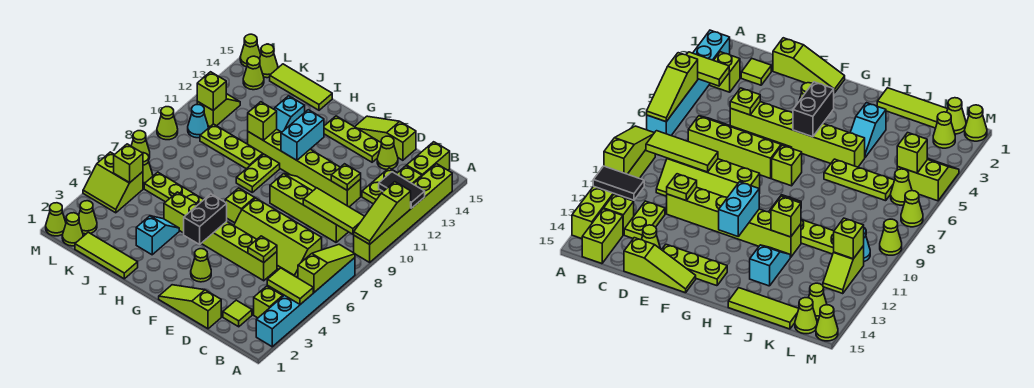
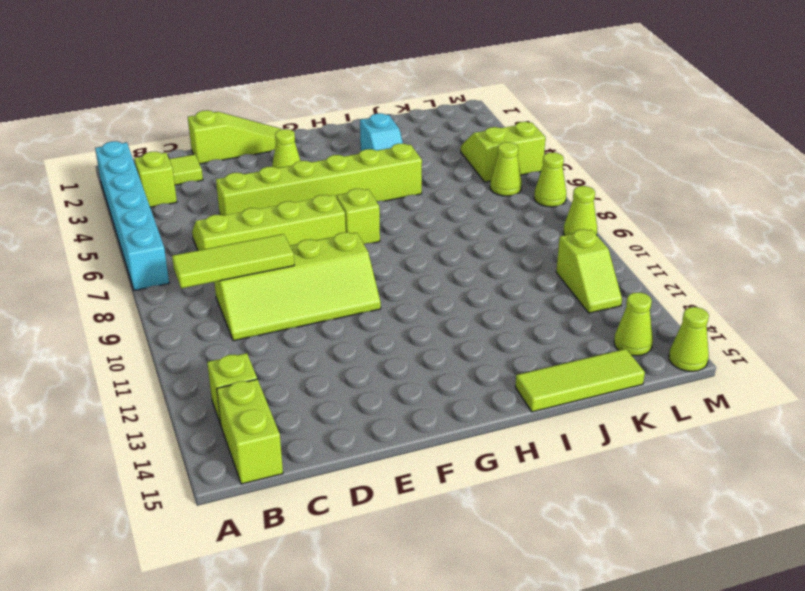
none -> lime brick A9:A14 level 1
none -> lime plate C12:C13 level 1
none -> lime brick D11:I11 level 1
none -> lime cone D14 level 1

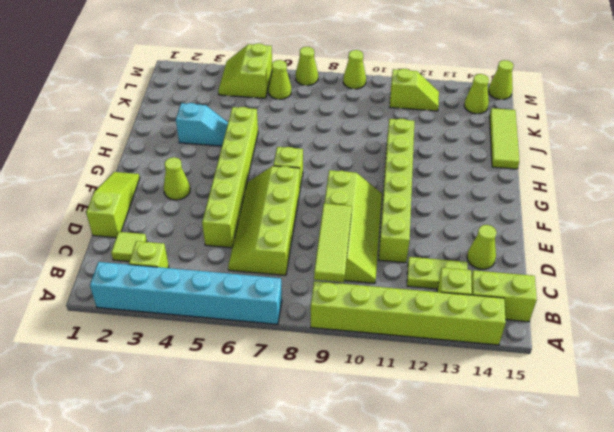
none -> lime slope D15:F15 level 1 top D
none -> lime plate E14:G14 level 1
none -> lime plate H9:H10 level 1
none -> lime tile I1:K1 level 1

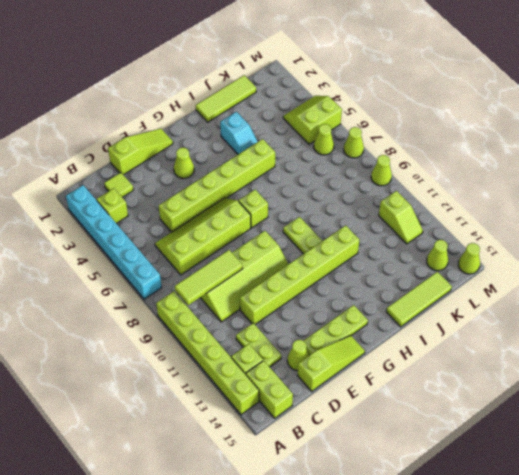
none -> lime plate I6:K6 level 1
none -> lime plate I10:K10 level 1
none -> cyan slope I12:I13 level 1 top 13
none -> lime cone L1 level 1

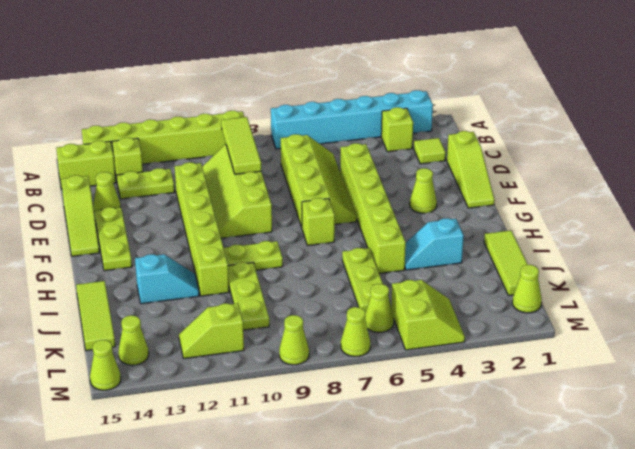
none -> lime cone L2 level 1
none -> cyan cone L10 level 1
none -> lime cone L15 level 1
none -> lime cone M1 level 1

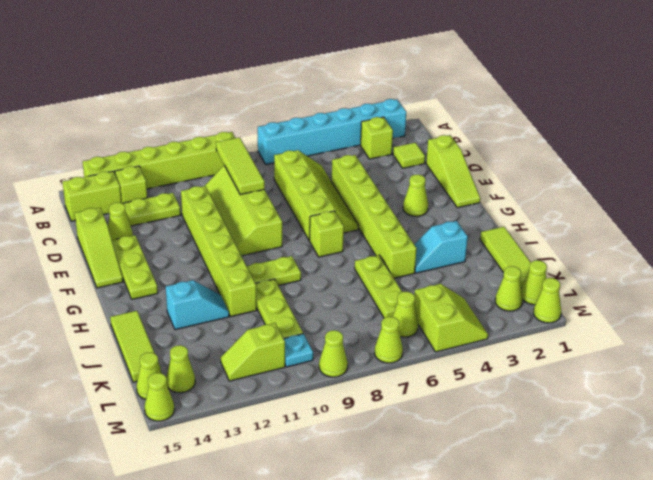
cyan plate L10 level 1 -> cyan cone L10 level 1
none -> lime tile A4:B4 level 2
none -> lime slope A5:A7 level 2 top 5
none -> lime slope A9:A11 level 2 top 11
none -> black tile A12:B12 level 2

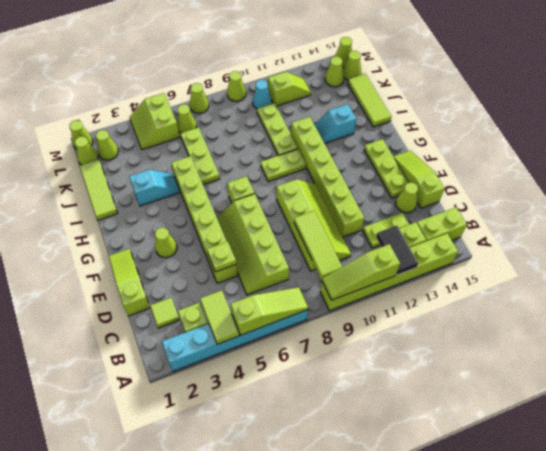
none -> lime plate D11 level 2
none -> black brick G4:G5 level 2
none -> cyan brick G11:G12 level 2
none -> lime brick I11 level 2

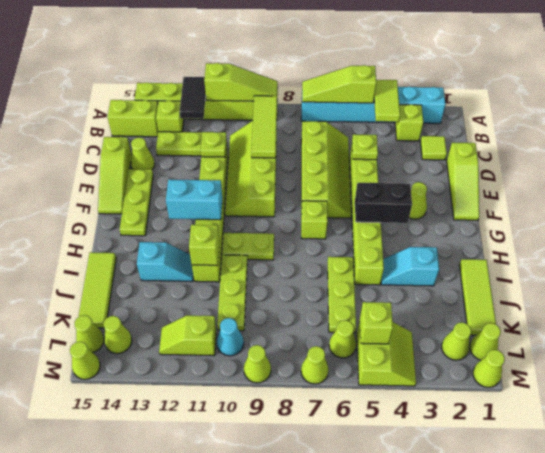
none -> lime brick L11 level 2

